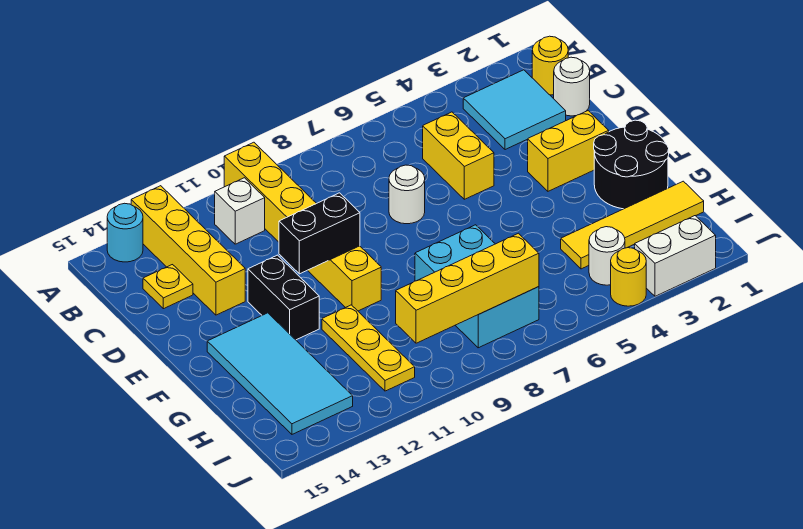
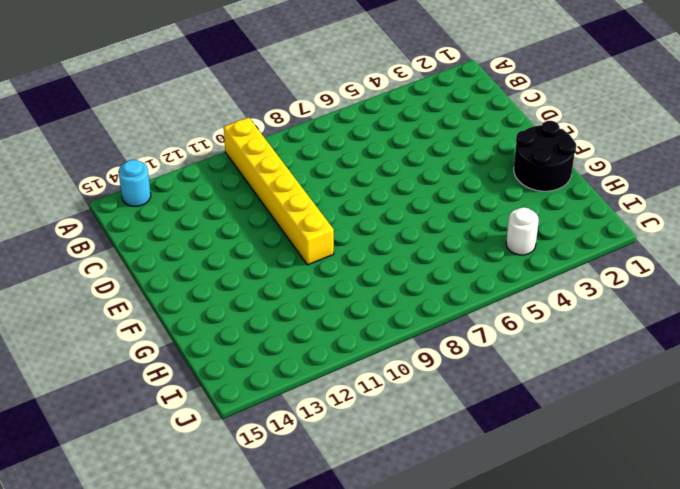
none -> yellow brick A13:D13 level 1
none -> yellow round brick B1 level 1
none -> cyan tile B2:C3 level 1

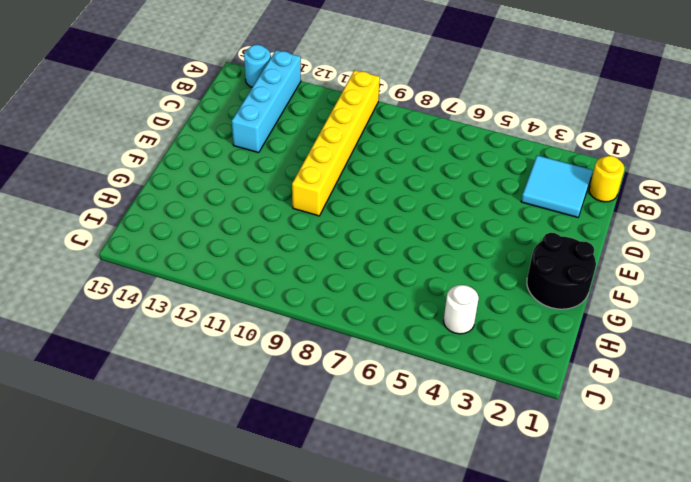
cyan brick A13:D13 level 1 -> yellow brick A13:D13 level 1
none -> white brick B11 level 1
none -> white round brick C1 level 1
none -> yellow brick C5:D5 level 1

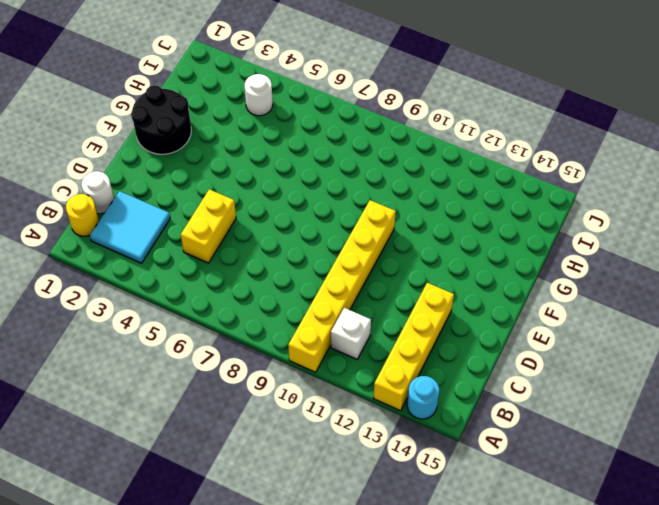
none -> yellow plate C14 level 1
none -> white round brick D7 level 1
none -> yellow brick E2:E3 level 1

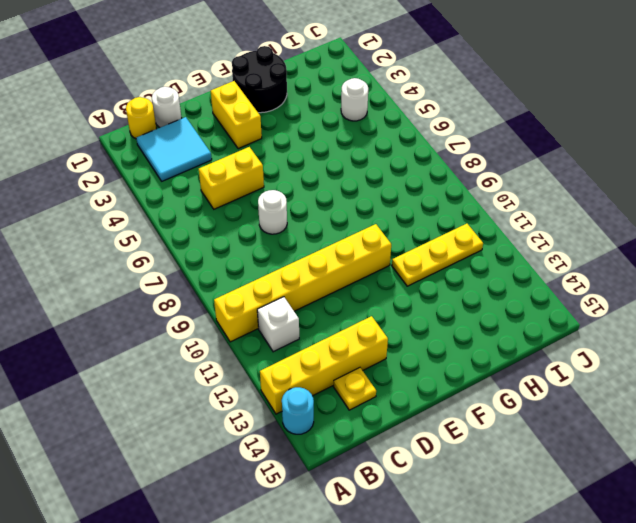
none -> black brick E12:F12 level 1
none -> cyan tile F13:I14 level 1
none -> cyan brick G7:I8 level 1

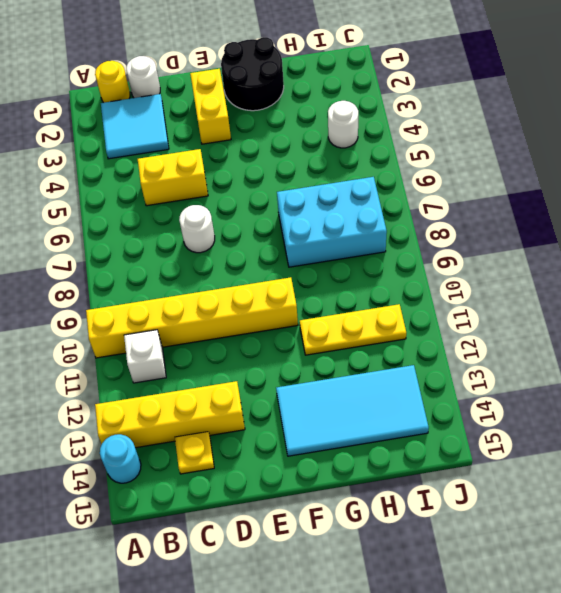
none -> black brick E12:F12 level 1
none -> yellow tile H1:H4 level 1
none -> white brick J2:J3 level 1

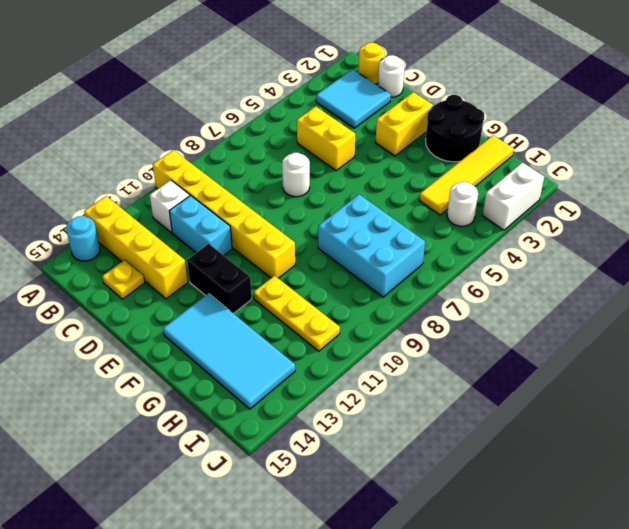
cyan brick C11:D11 level 1 -> none
none -> yellow round brick J4 level 1
none -> black brick E10:E11 level 2
none -> yellow brick I7:I10 level 2

